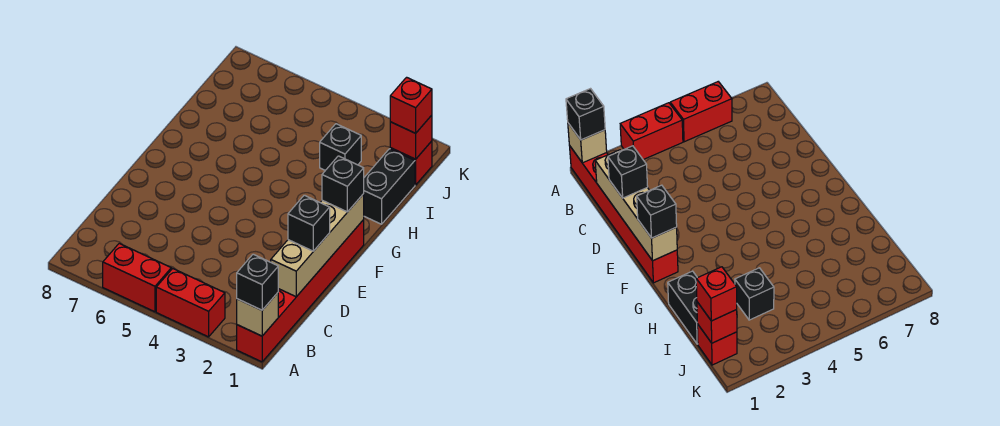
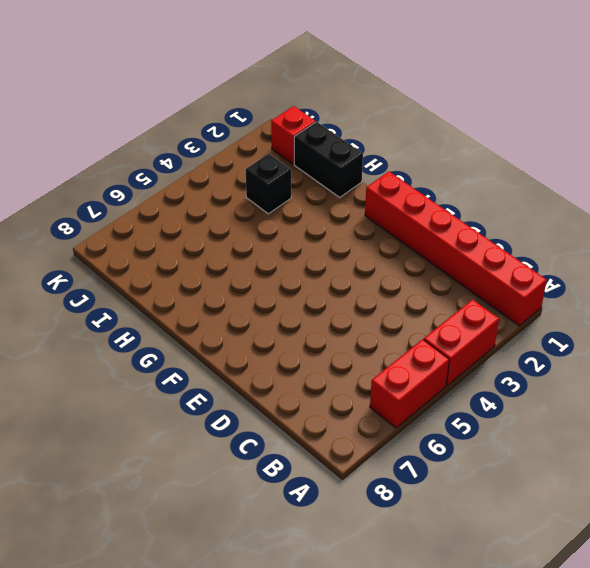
none -> tan brick A1 level 2
none -> tan brick C1:F1 level 2
none -> red brick J1 level 2

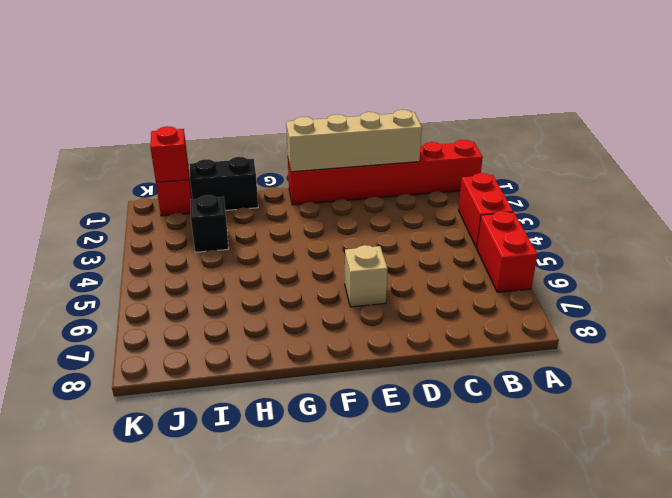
tan brick E6 level 1 -> tan brick A1 level 2
none -> black brick A1 level 3
none -> black brick D1 level 3
none -> black brick F1 level 3

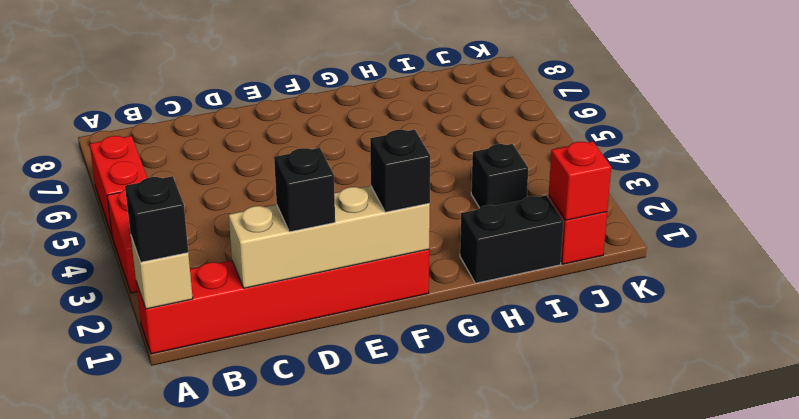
none -> red brick J1 level 3

